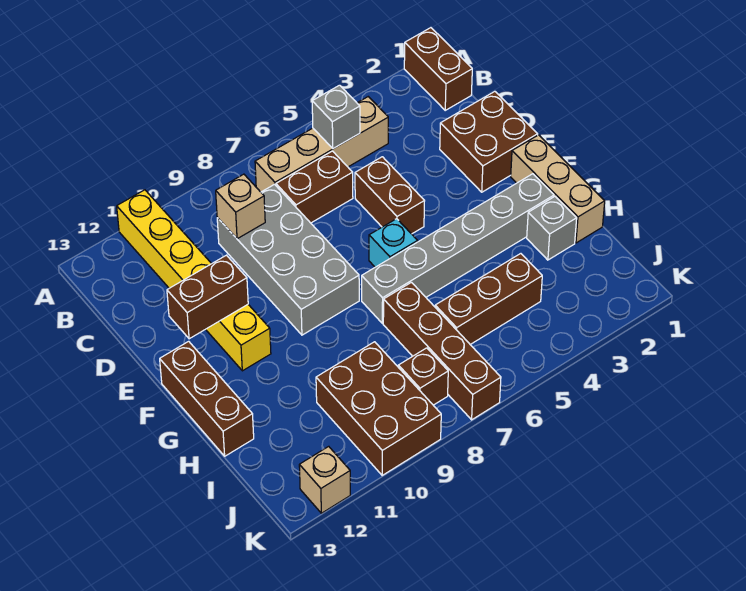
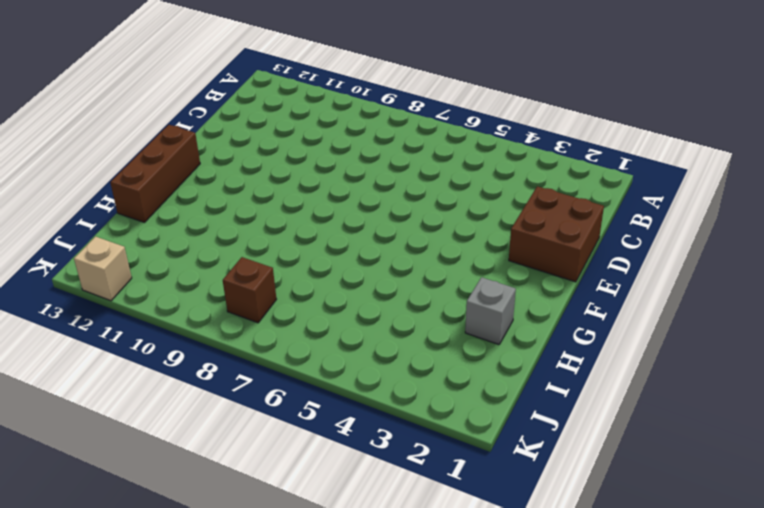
none -> brown brick A1:B1 level 1
none -> yellow brick A11:F11 level 1
none -> tan brick B4:B7 level 1

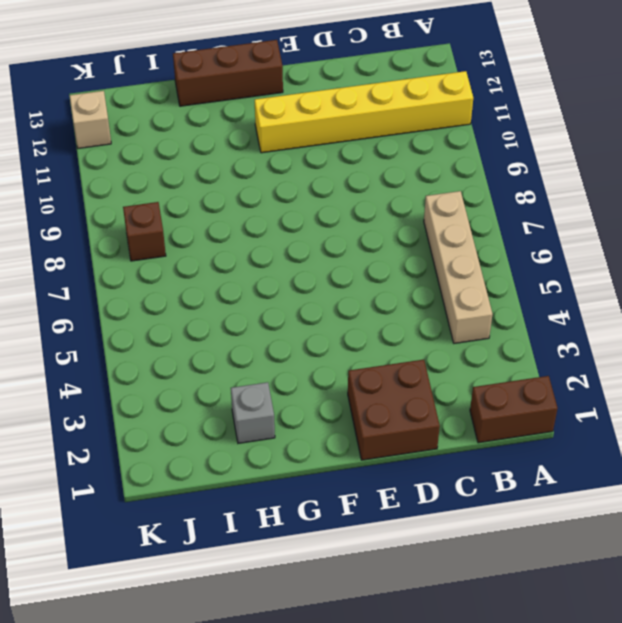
none -> brown brick C6:C7 level 1
none -> grey brick C8:F9 level 1
none -> brown brick D5:E5 level 1

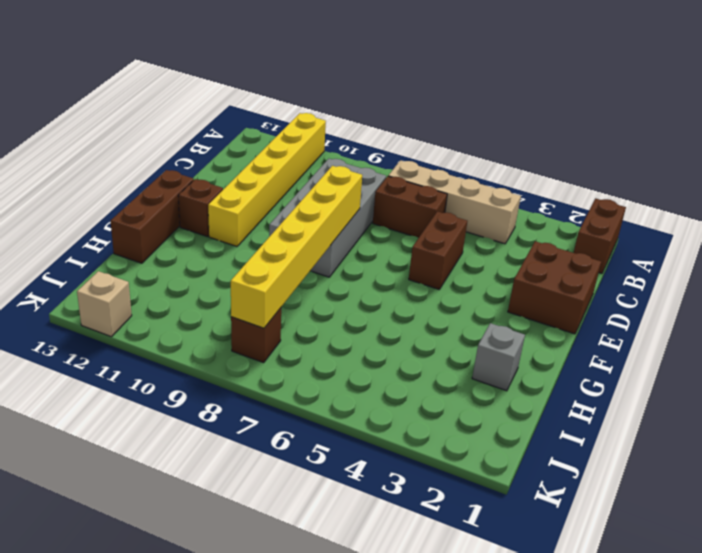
yellow brick E8:J8 level 2 -> none
brown brick F12 level 1 -> none
none -> tan brick F1:H1 level 1
none -> cyan brick F6 level 1
none -> grey brick G2:G7 level 1

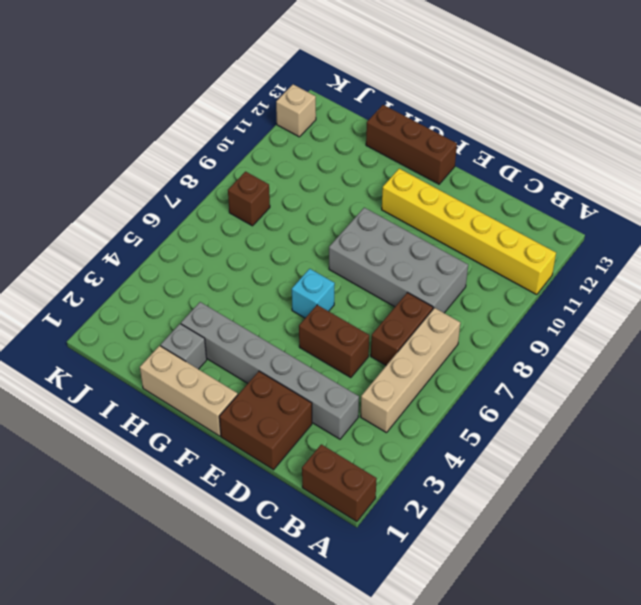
grey brick C3:H3 level 1 -> grey brick G2:G7 level 1
none -> brown brick H7:K7 level 1
none -> brown brick I4:I6 level 1
none -> brown brick I9:K10 level 1

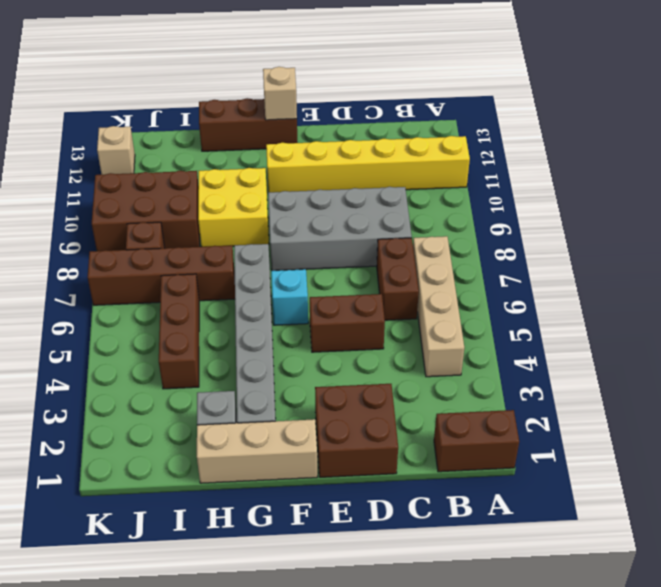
tan brick F13 level 2 -> tan brick C9 level 2
yellow brick G9:H10 level 1 -> none
none -> grey brick B5 level 2
none -> brown brick E11:E12 level 2

